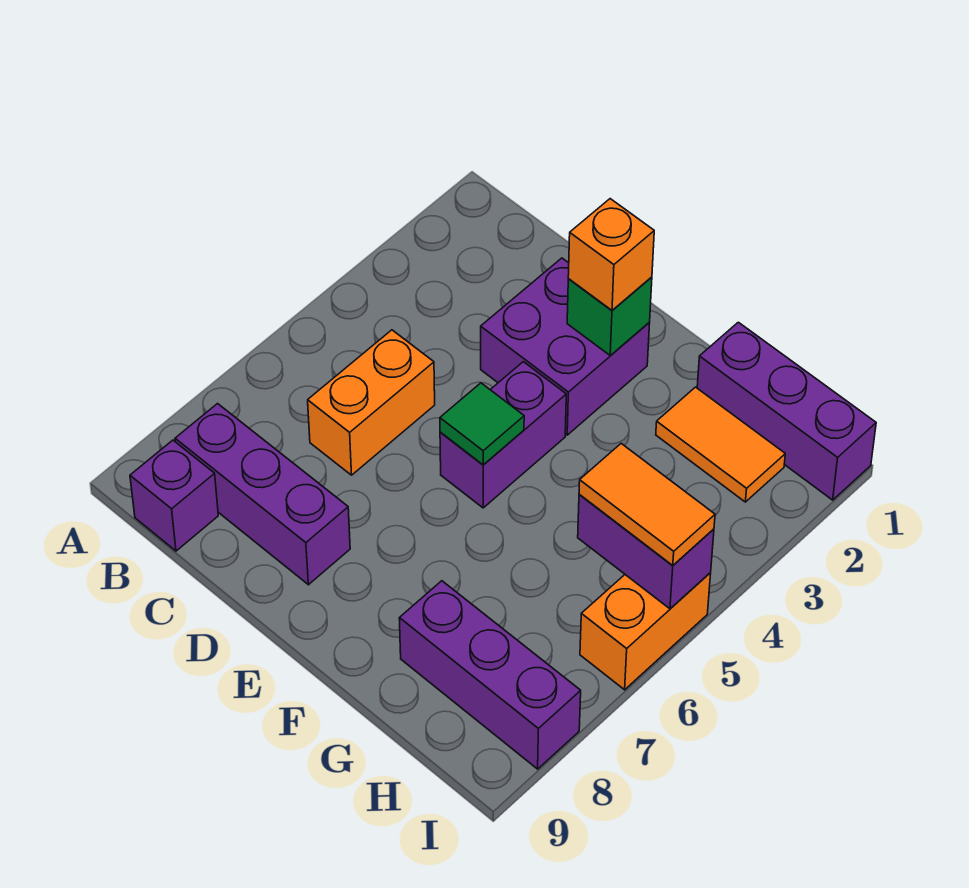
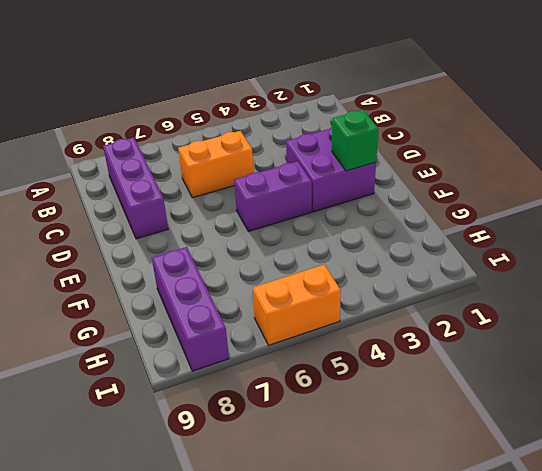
none -> purple brick B9 level 1
none -> purple brick G1:I1 level 1
none -> orange tile G2:H2 level 1

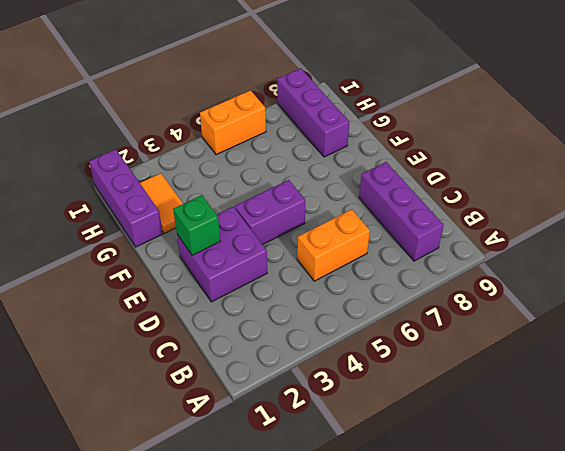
none -> purple brick B9 level 1
none -> green tile E5 level 2
none -> purple brick H5:I5 level 2

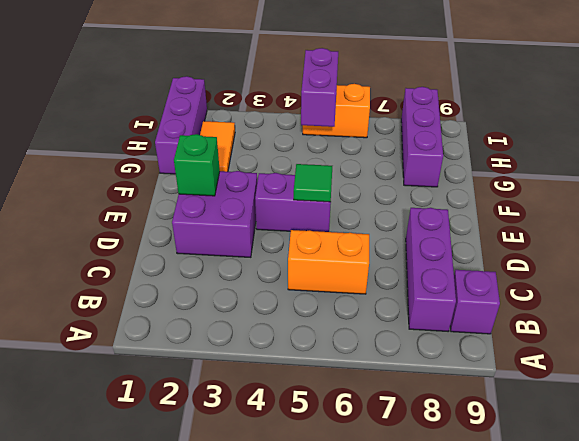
none -> orange brick E2 level 3
none -> orange tile H5:I5 level 3

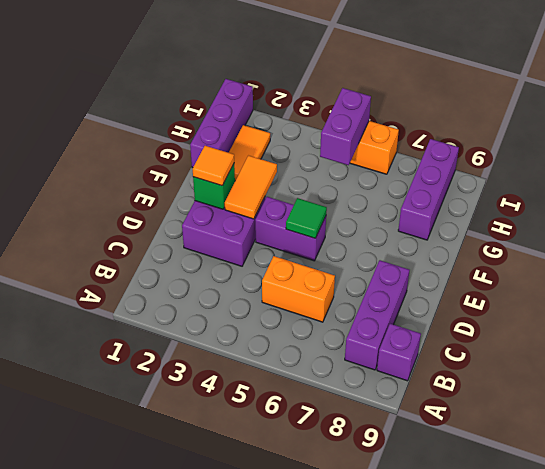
orange tile E2 level 3 -> orange brick E2 level 3
orange tile E3:F3 level 2 -> orange tile H5:I5 level 3

